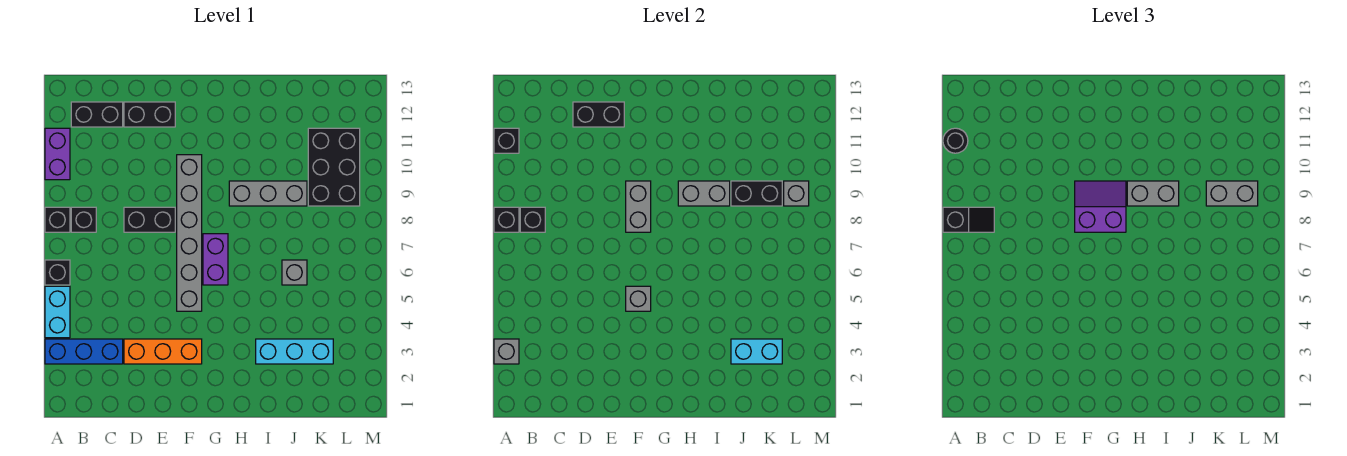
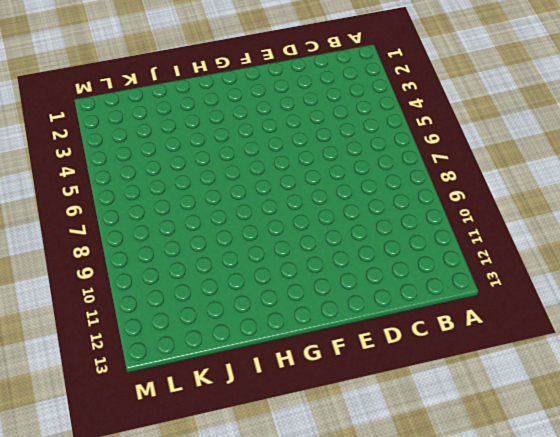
none -> blue brick A3:C3 level 1
none -> cyan brick A4:A5 level 1
none -> black brick A6 level 1
none -> black brick A8 level 1

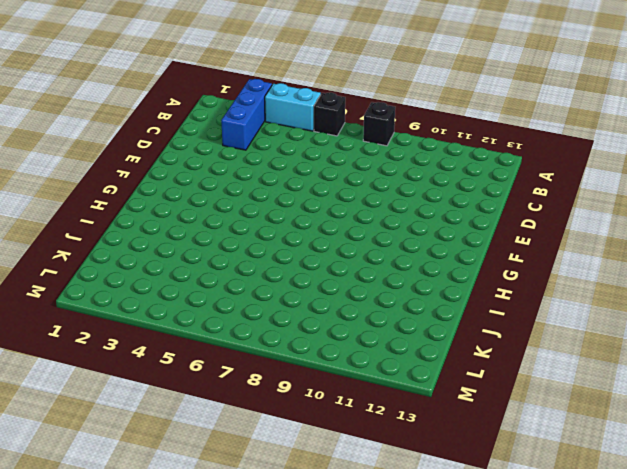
none -> purple brick A10:A11 level 1
none -> black brick B8 level 1
none -> black brick B12:C12 level 1
none -> orange brick D3:F3 level 1

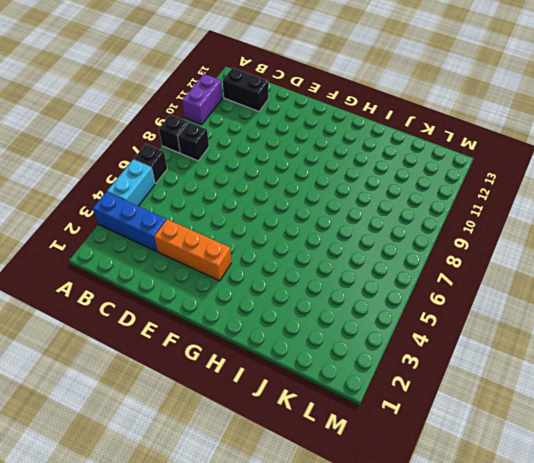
none -> black brick D8:E8 level 1
none -> black brick D12:E12 level 1
none -> grey brick F5:F10 level 1
none -> purple brick G6:G7 level 1

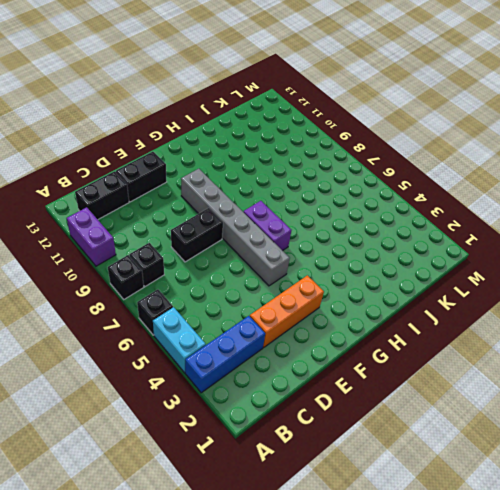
none -> grey brick H9:J9 level 1
none -> cyan brick I3:K3 level 1
none -> grey brick J6 level 1
none -> black brick K9:L11 level 1

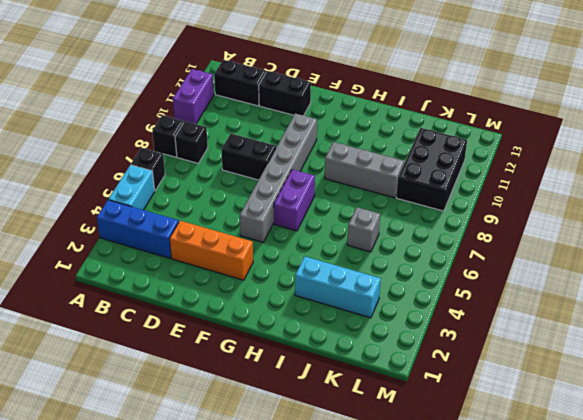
none -> grey brick A3 level 2
none -> black brick A8 level 2
none -> black brick A11 level 2
none -> black brick B8 level 2

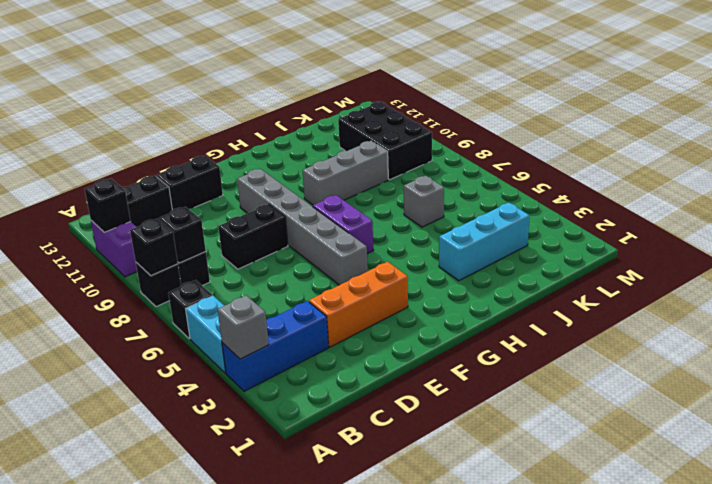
none -> black brick D12:E12 level 2
none -> grey brick F5 level 2
none -> grey brick F8:F9 level 2
none -> grey brick H9:I9 level 2

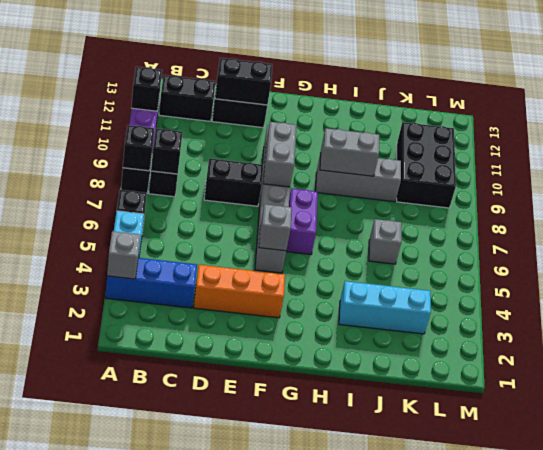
none -> cyan brick J3:K3 level 2
none -> black brick J9:K9 level 2
none -> grey brick L9 level 2
none -> black slope A8:B8 level 3 top A

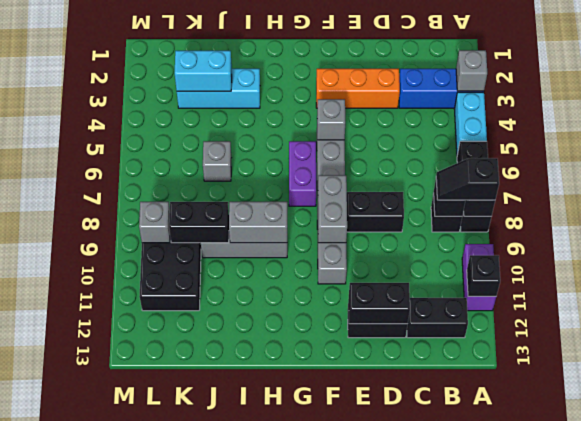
none -> black round brick A11 level 3
none -> purple slope F8:G9 level 3 top 8
none -> grey brick H9:I9 level 3
none -> grey brick K9:L9 level 3

